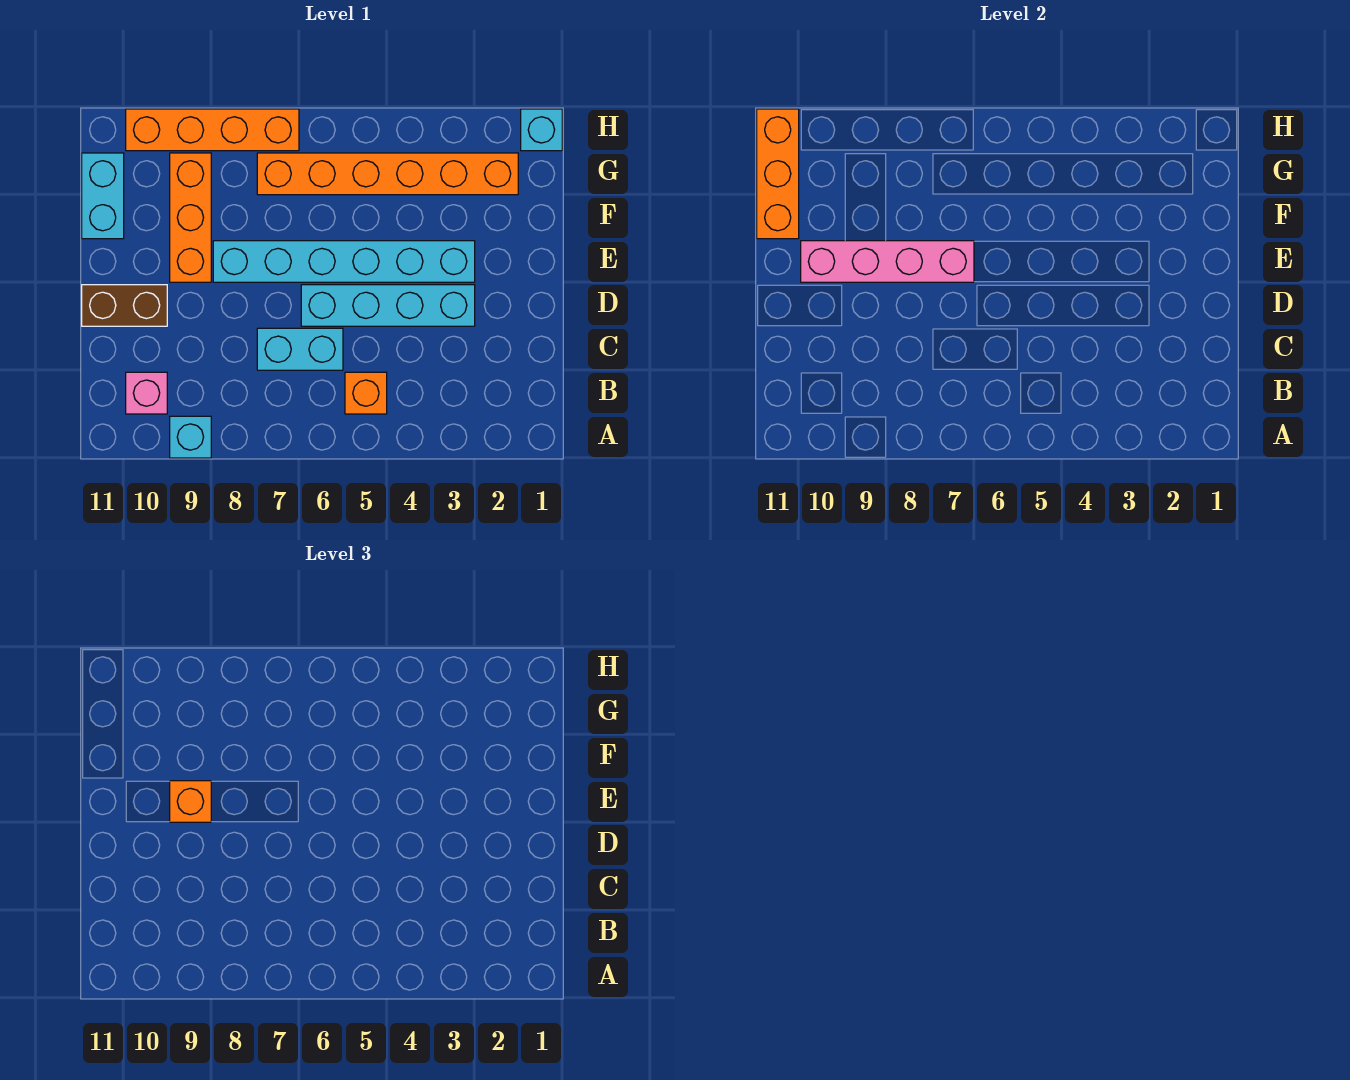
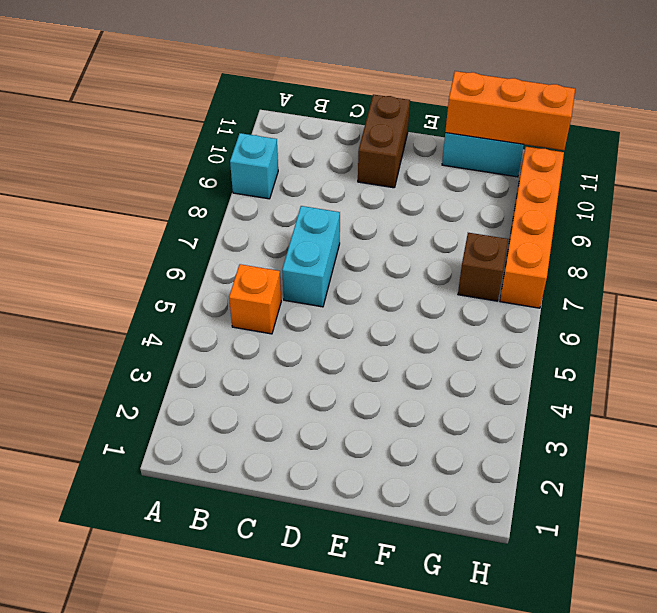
brown brick G7 level 1 -> orange brick G2:G7 level 1
none -> pink brick B10 level 1
none -> cyan brick D3:D6 level 1
none -> cyan brick E3:E8 level 1

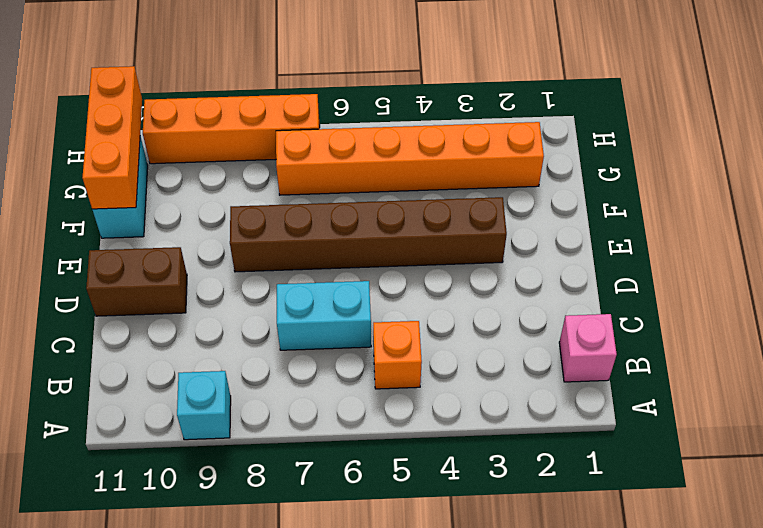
pink brick B1 level 1 -> pink brick B10 level 1
brown brick E3:E8 level 1 -> cyan brick E3:E8 level 1
none -> cyan brick D3:D6 level 1
none -> orange brick E9:G9 level 1
none -> cyan brick H1 level 1

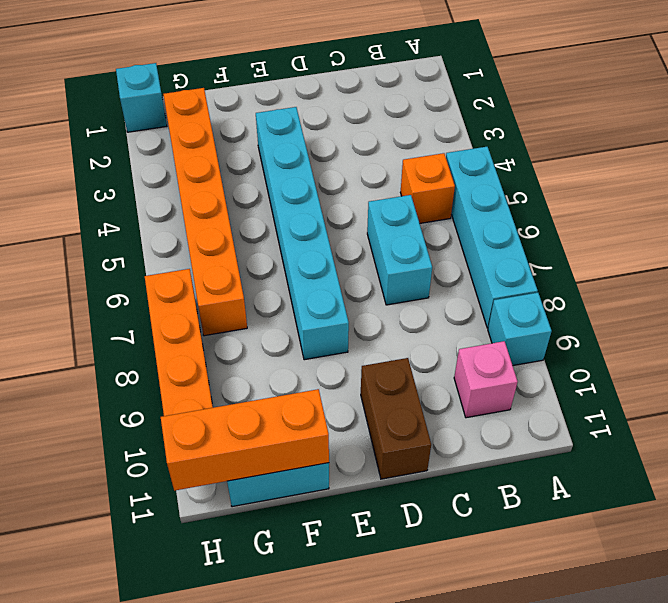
cyan brick A5:A8 level 1 -> cyan brick D3:D6 level 1
none -> orange brick E9:G9 level 1
none -> pink brick E7:E10 level 2
none -> orange brick E9 level 3

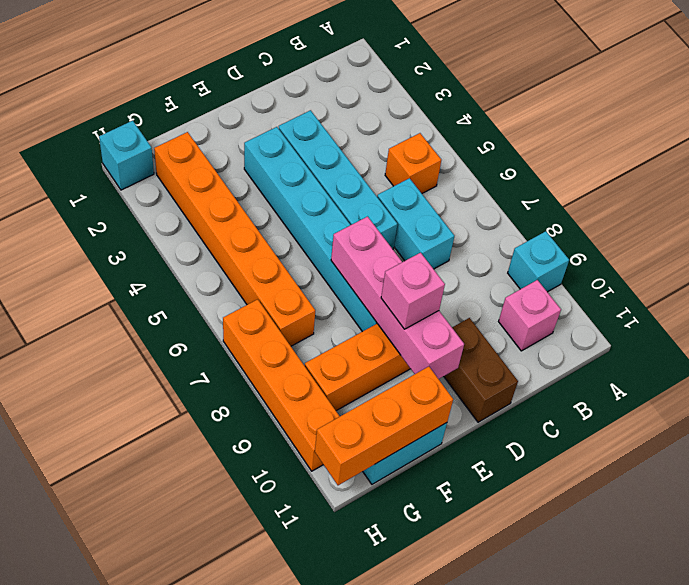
pink brick E9 level 3 -> orange brick E9 level 3

